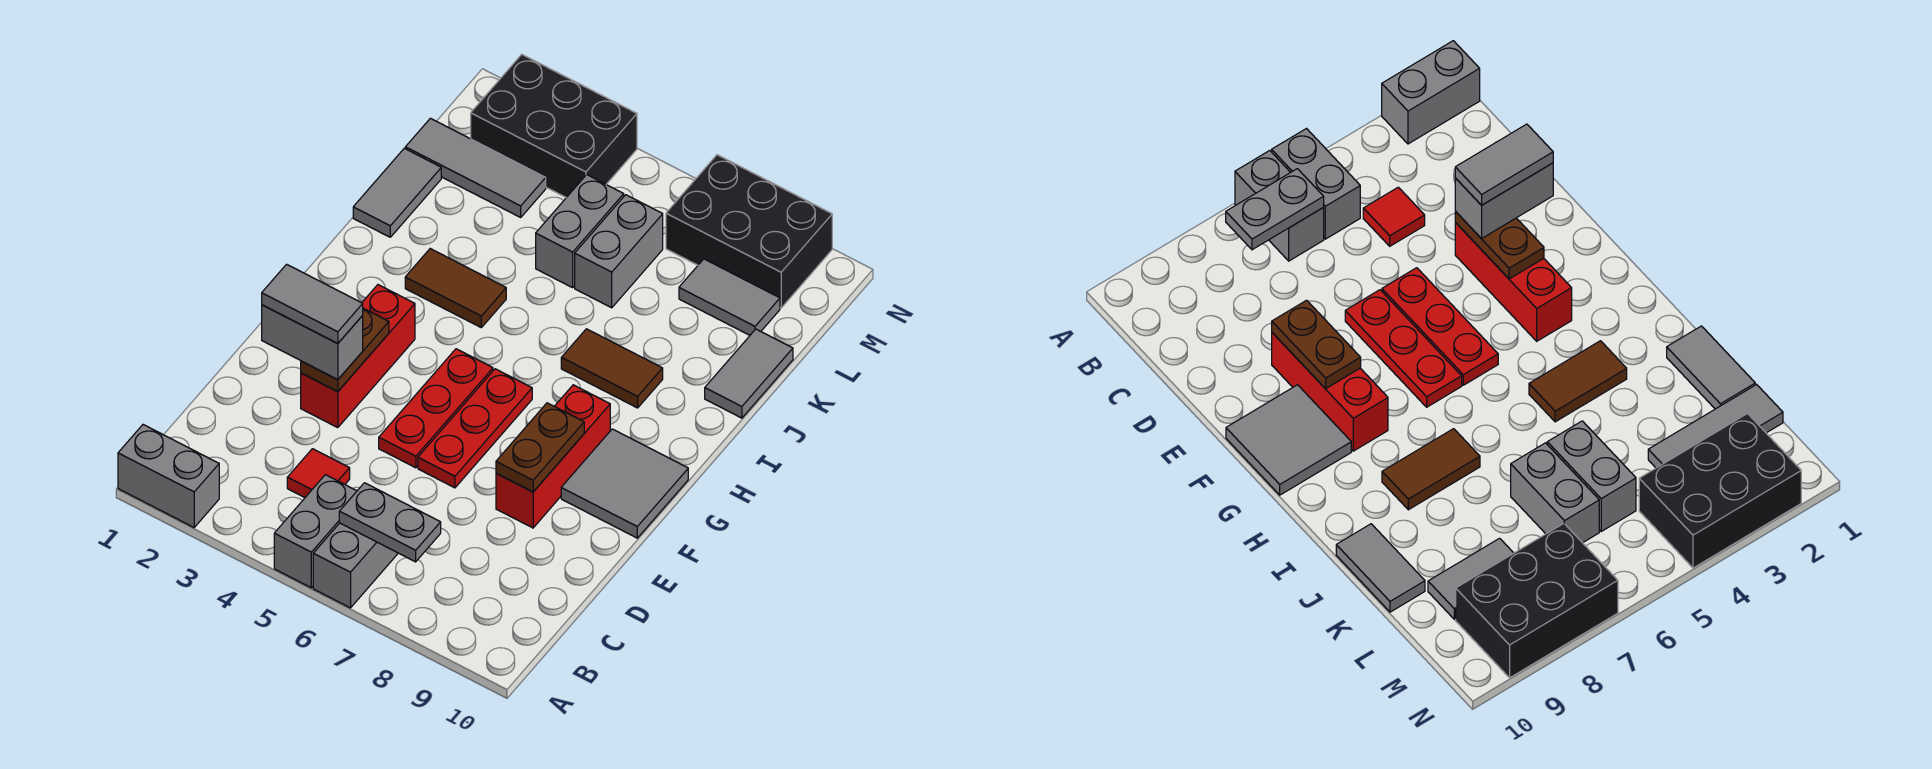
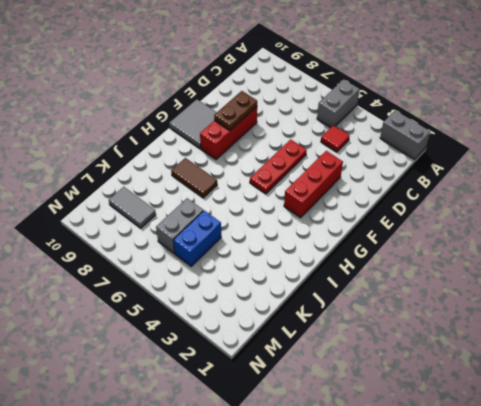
blue brick K5:L5 level 1 -> grey brick K5:L5 level 1
none -> grey brick A6:B6 level 1
none -> red plate E6:G6 level 1
none -> brown tile I3:I4 level 1

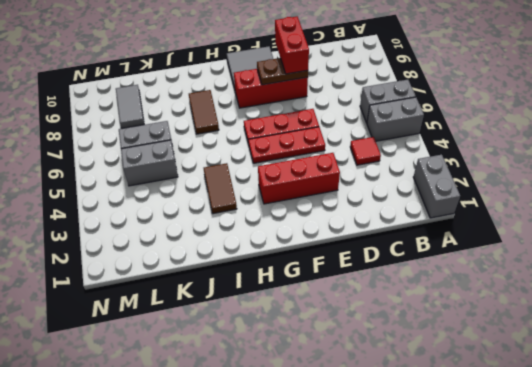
red brick E8:E9 level 3 -> none
none -> grey tile J1:K1 level 1
none -> grey tile J10:K10 level 1
none -> grey tile L1:L3 level 1

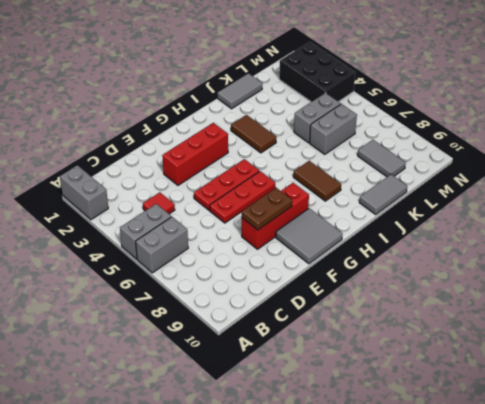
none -> grey tile L1:L3 level 1
none -> black brick M7:N9 level 1
none -> grey plate B6:B7 level 2

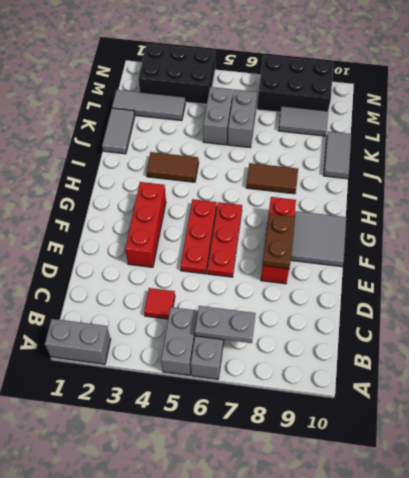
none -> brown plate E3:F3 level 2
none -> grey brick E2:E3 level 3
none -> grey tile E2:E3 level 4

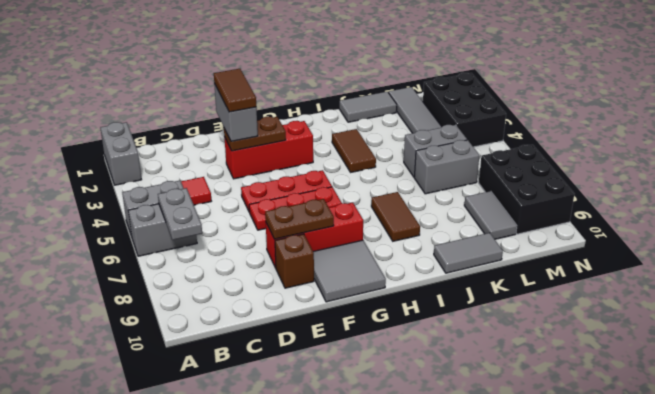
brown tile E2:E3 level 4 -> grey tile E2:E3 level 4
brown brick E9 level 1 -> none

